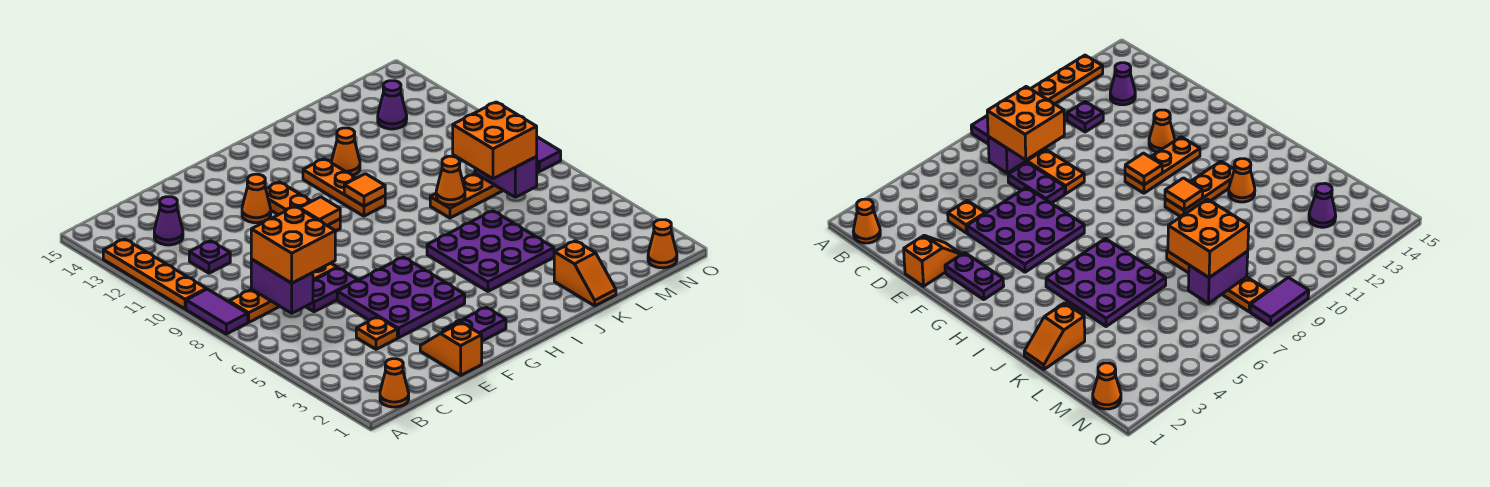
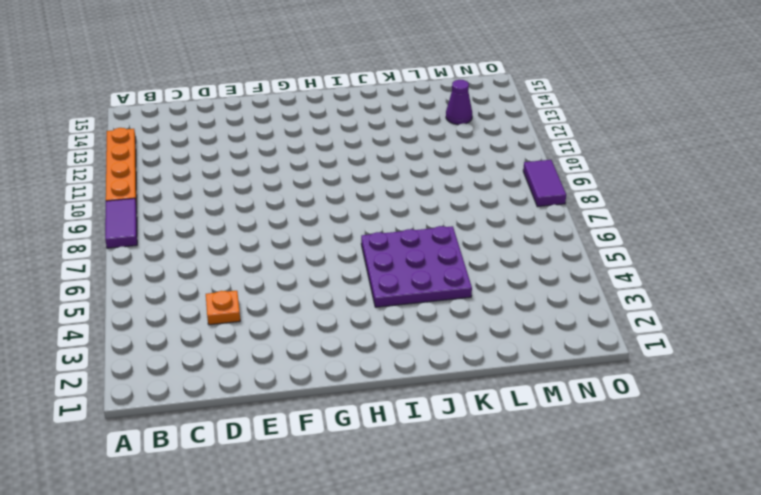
none -> orange cone B1 level 1
none -> orange plate B8:E8 level 1
none -> purple plate C11 level 1

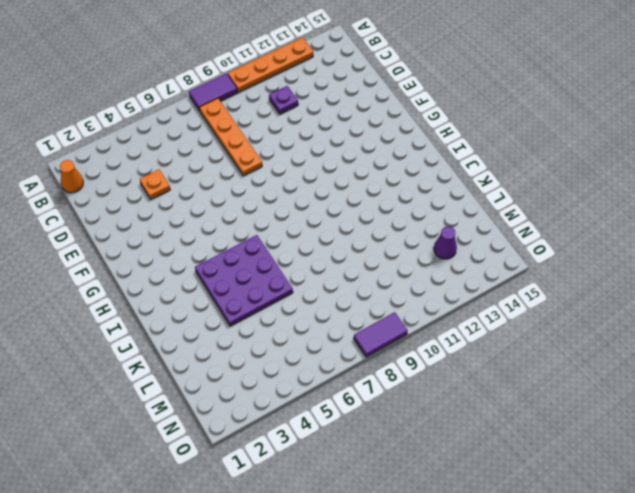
none -> purple cone C13 level 1
none -> purple plate D7:E7 level 1
none -> orange slope E1:E2 level 1 top 1

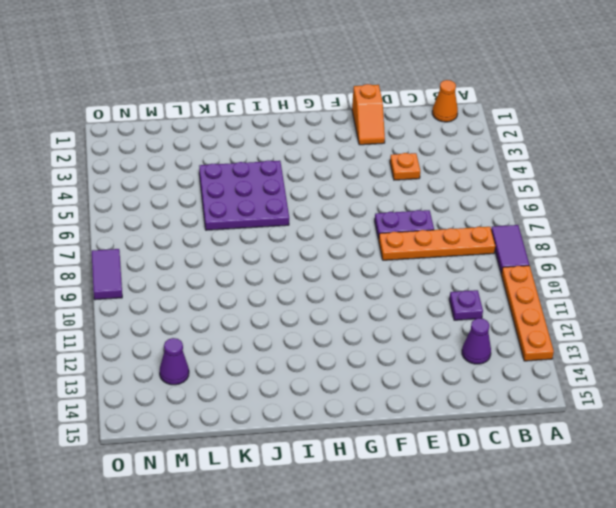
none -> purple plate E4:G6 level 1
none -> purple plate F2:G2 level 1
none -> orange cone F12 level 1

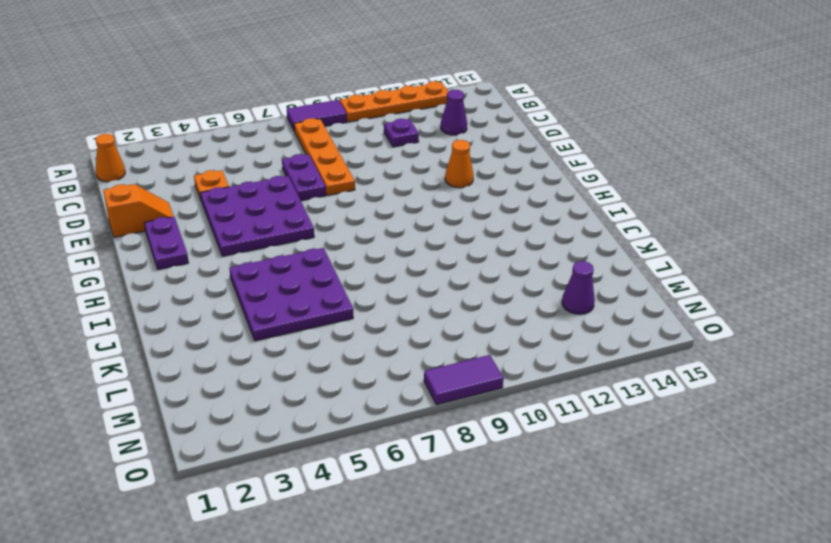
none -> orange plate G10:G12 level 1
none -> orange plate I10:I12 level 1
none -> orange cone J12 level 1

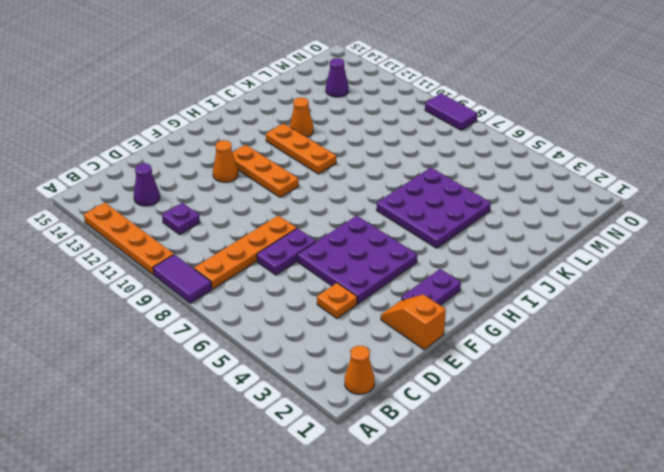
none -> orange slope K1:K2 level 1 top 2
none -> orange plate K8:N8 level 1
none -> orange cone N1 level 1

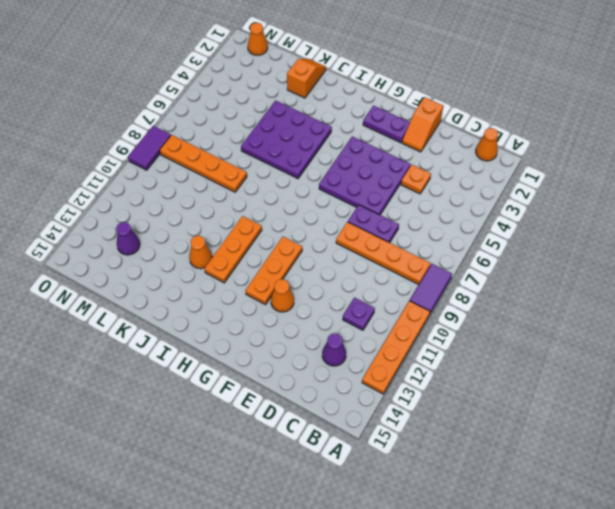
none -> purple brick C7:C8 level 2
none -> orange tile G10 level 2
none -> orange tile I10 level 2

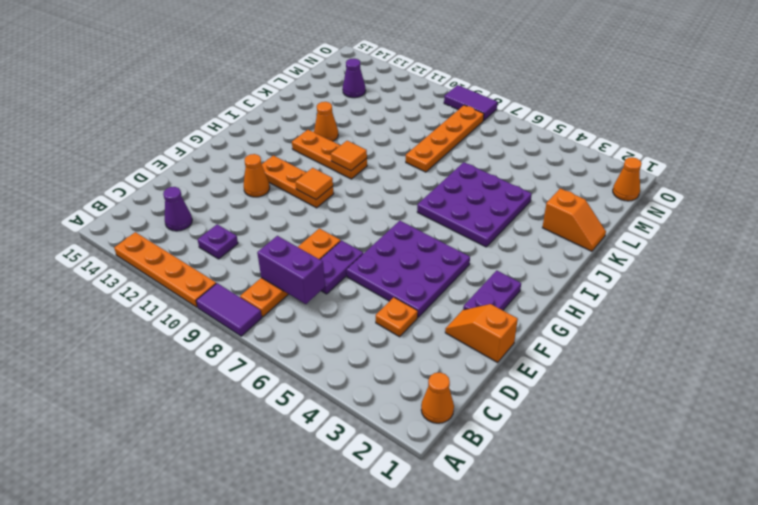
none -> orange cone K8 level 2
none -> purple brick M7:M8 level 2
none -> orange brick C7:D8 level 3

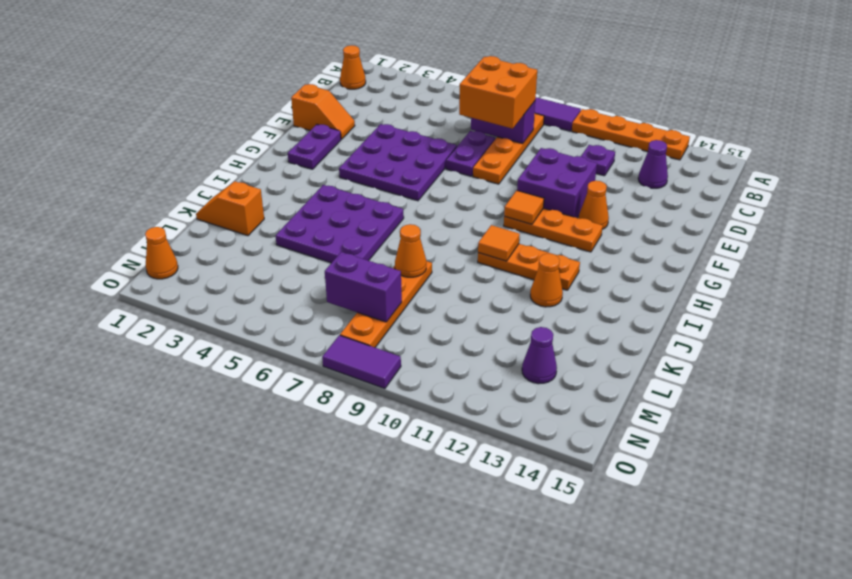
purple brick E10:F11 level 1 -> none
none -> orange plate D4 level 1
none -> orange brick L7:M8 level 3

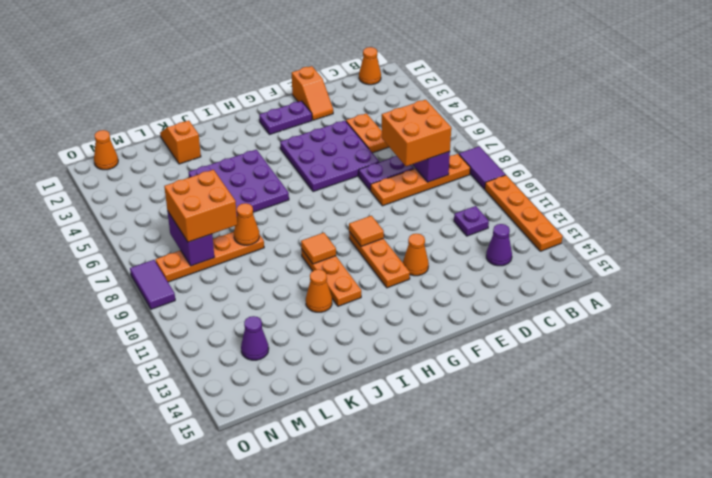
orange plate D4:D5 level 1 -> orange plate D4 level 1

